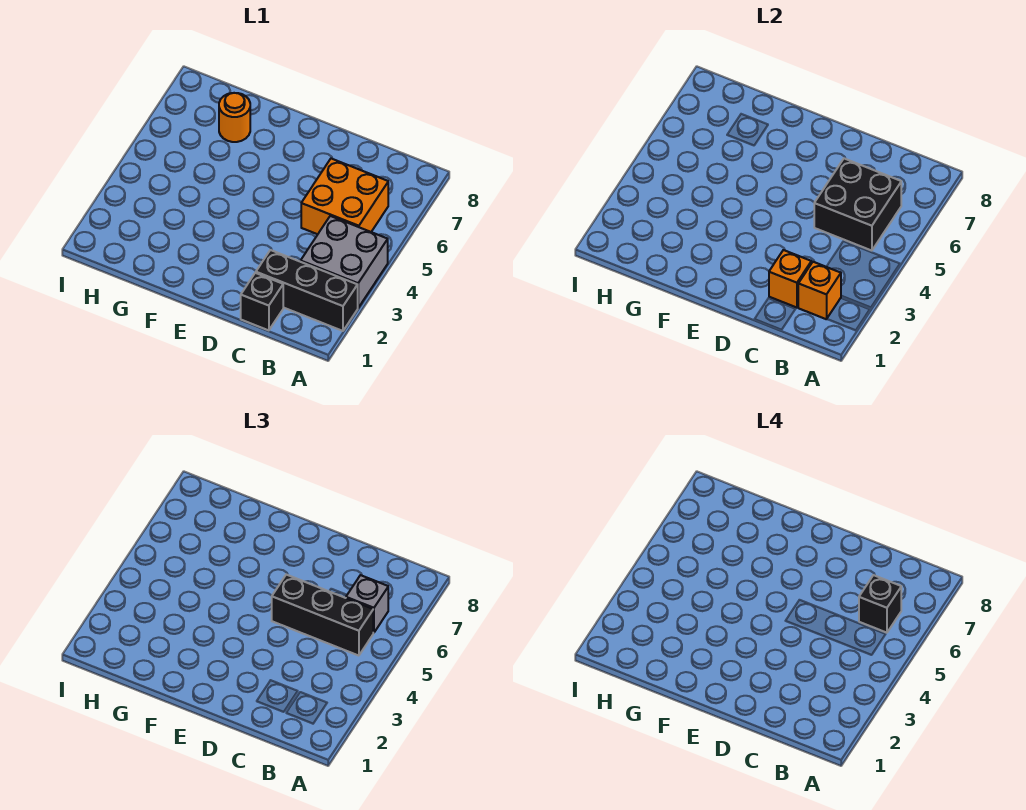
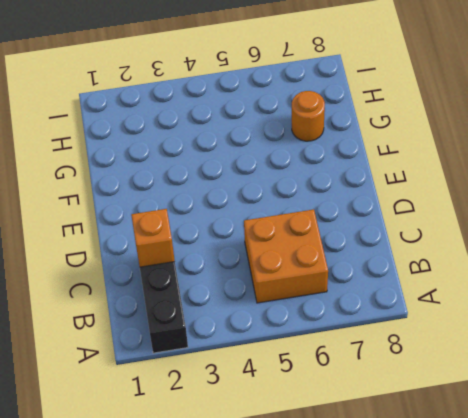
none -> grey brick A3:B4 level 1
none -> black brick C1 level 1

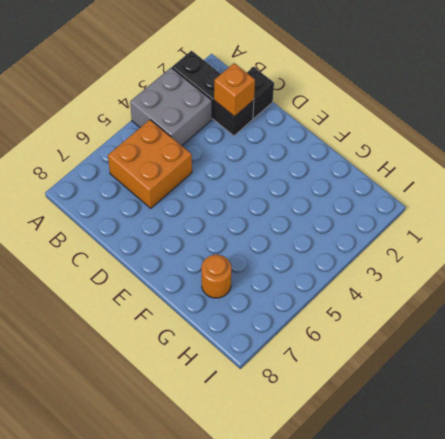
none -> orange brick B2 level 2
none -> black brick B5:C6 level 2

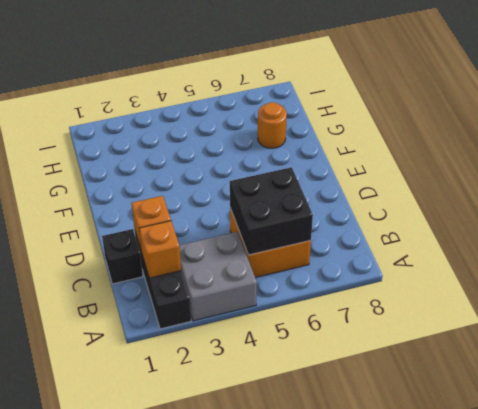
none -> black brick B5:D5 level 3
none -> grey brick B6 level 3

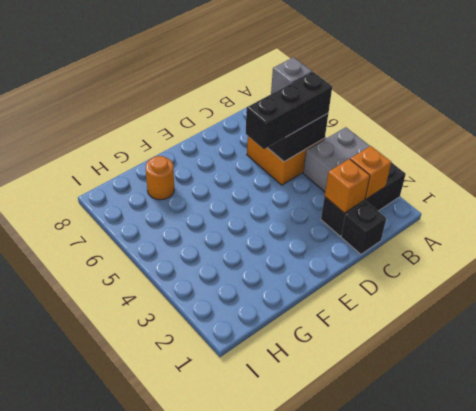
none -> black brick B6 level 4

